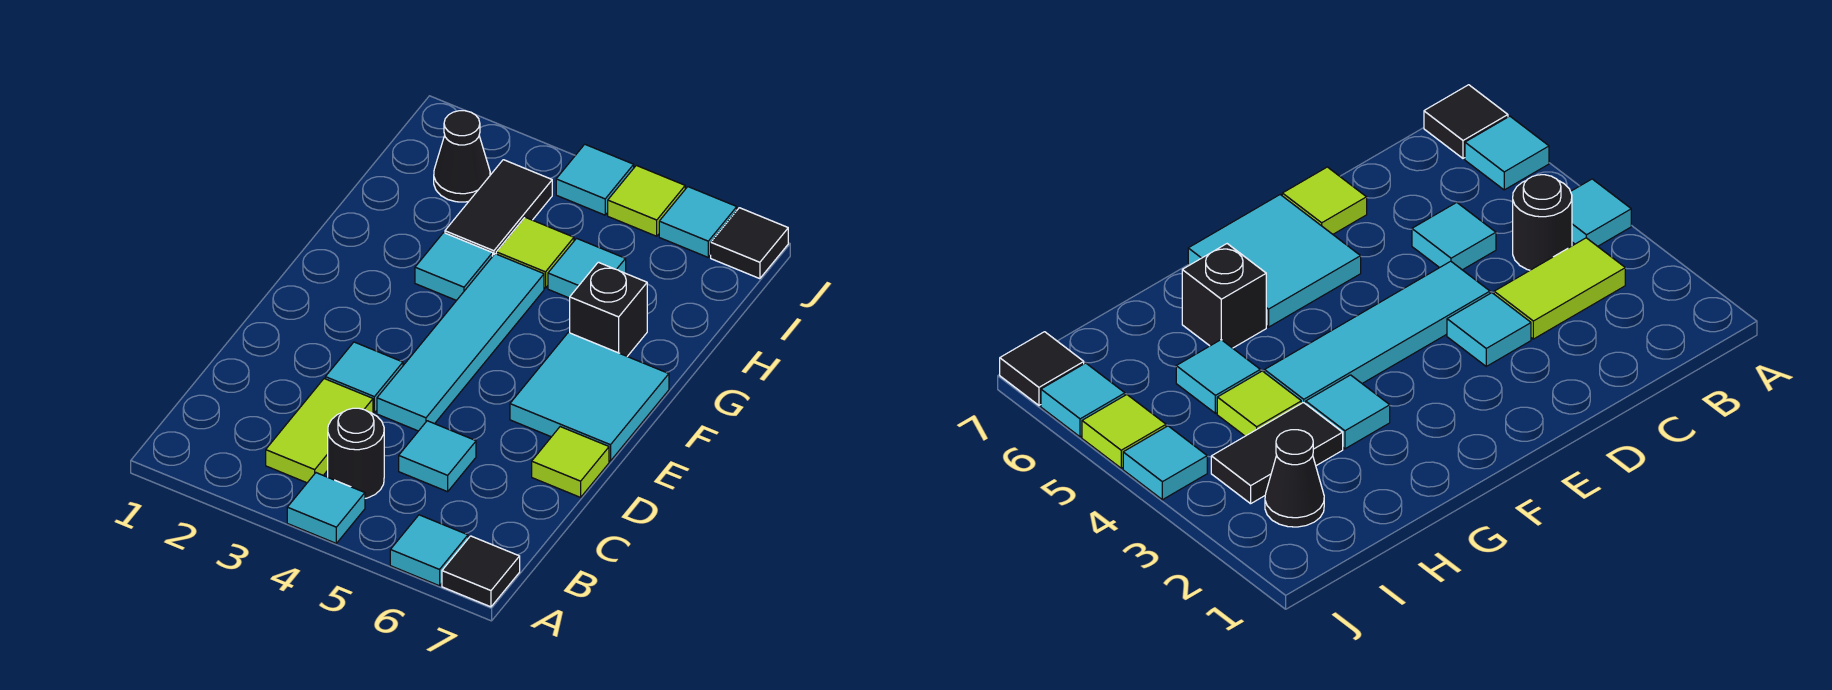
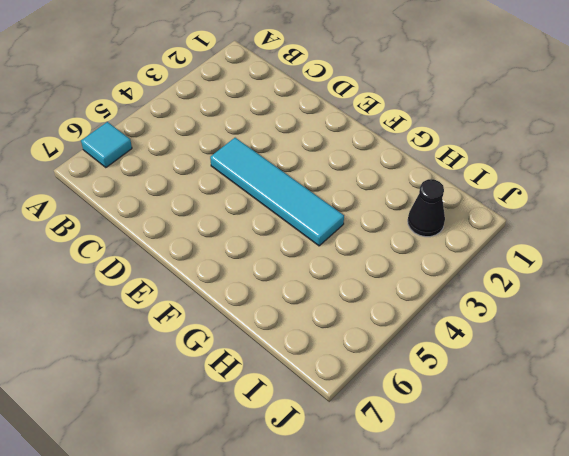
none -> cyan tile A4 level 1
none -> black tile A7 level 1
none -> lime tile B3:C3 level 1

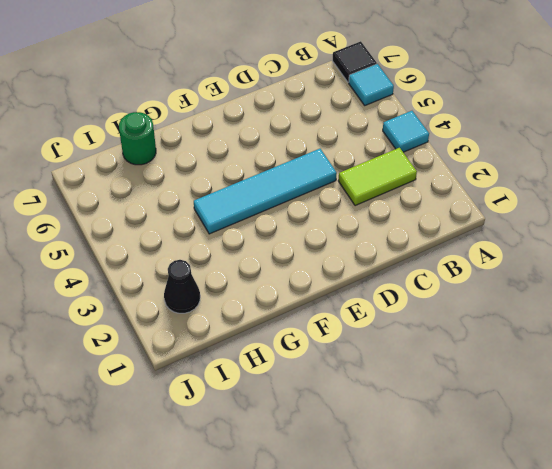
green round brick H7 level 1 -> none
none -> black round brick B4 level 1
none -> cyan tile C5 level 1
none -> cyan tile D3 level 1

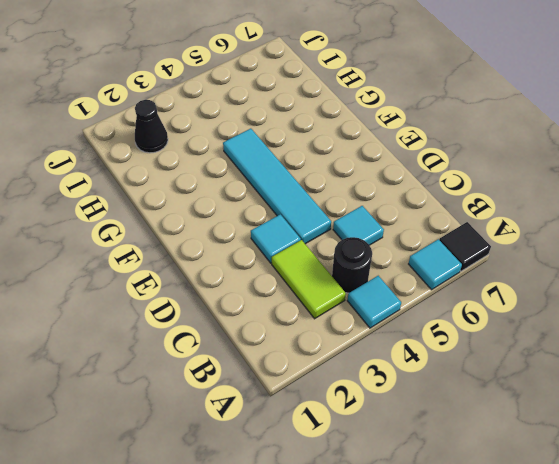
none -> lime tile D7 level 1
none -> cyan tile E6:F7 level 1
none -> cyan tile G3 level 1

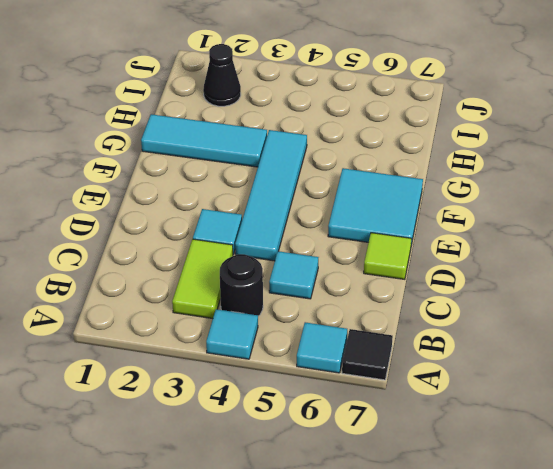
cyan tile G1:G3 level 1 -> cyan tile G3 level 1
none -> black brick G6 level 1
none -> black tile H3:I3 level 1
none -> lime tile H4 level 1

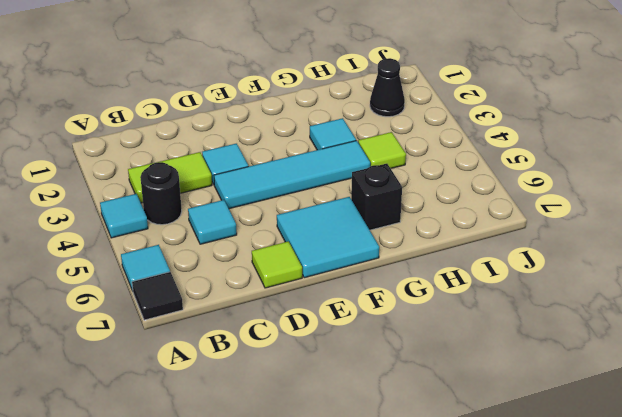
none -> black tile H3:I3 level 1
none -> cyan tile H5 level 1
none -> cyan tile J4 level 1

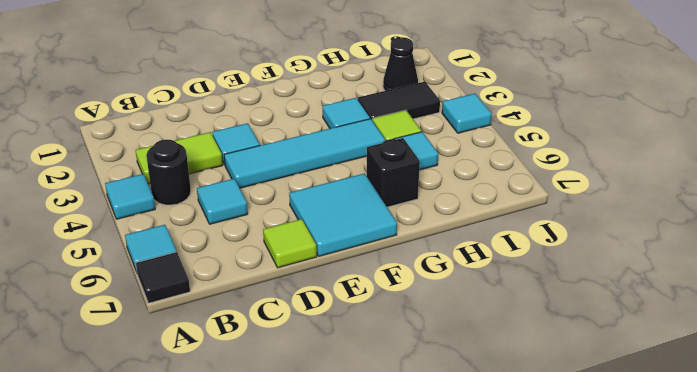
none -> lime tile J5 level 1
none -> cyan tile J6 level 1
none -> black tile J7 level 1

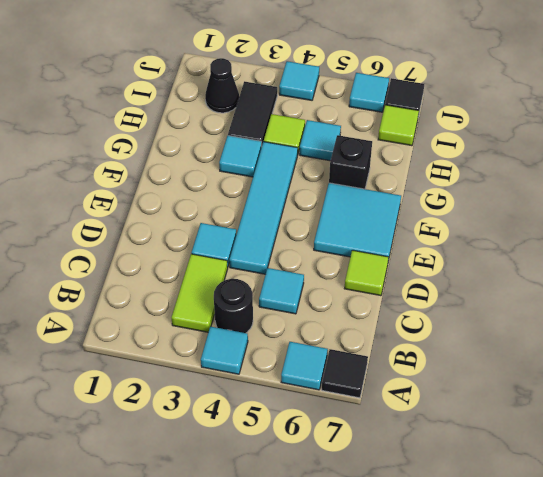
lime tile I7 level 1 -> lime tile J5 level 1

